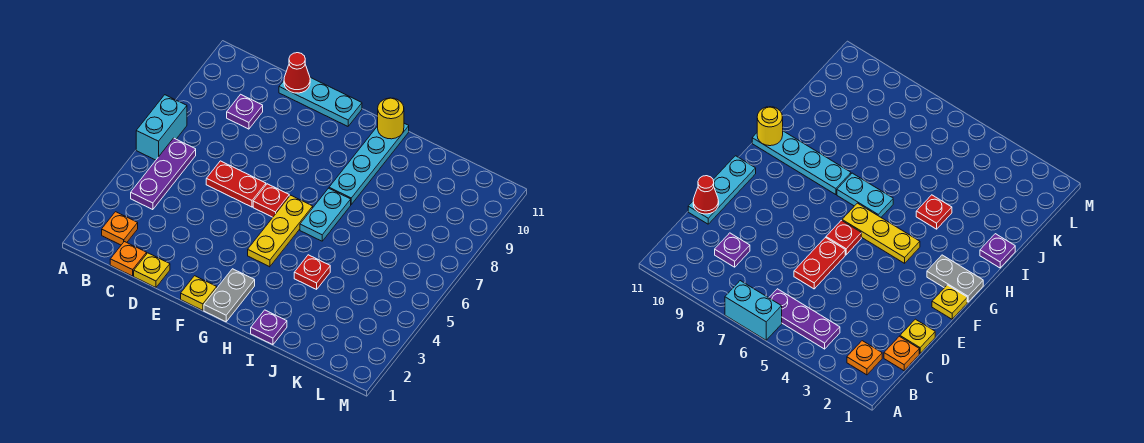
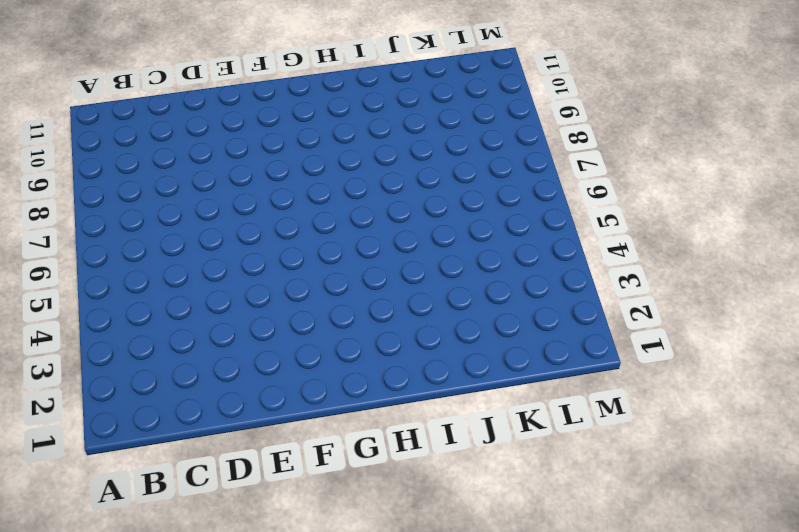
none -> cyan brick A6:A7 level 1
none -> orange plate B2 level 1
none -> purple plate B4:B6 level 1

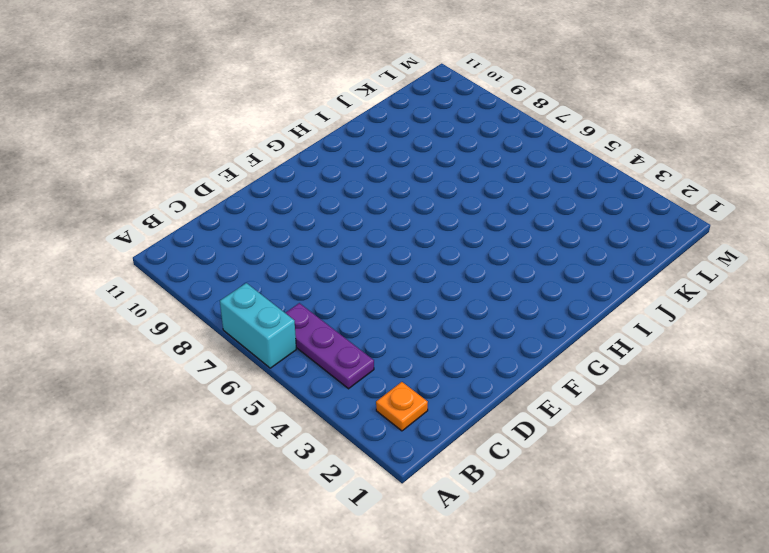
none -> orange plate C1 level 1
none -> purple plate C9 level 1
none -> yellow plate D1 level 1

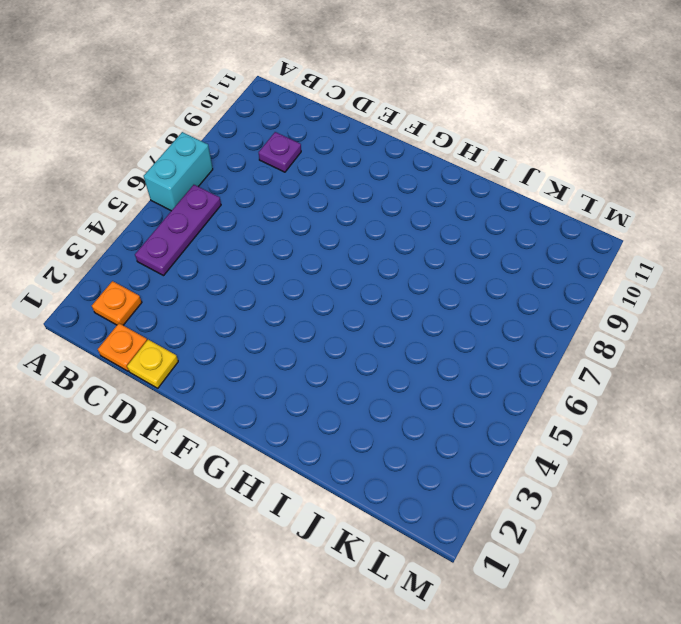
none -> red plate D6:E6 level 1
none -> cyan plate D11:F11 level 1
none -> yellow plate F1 level 1

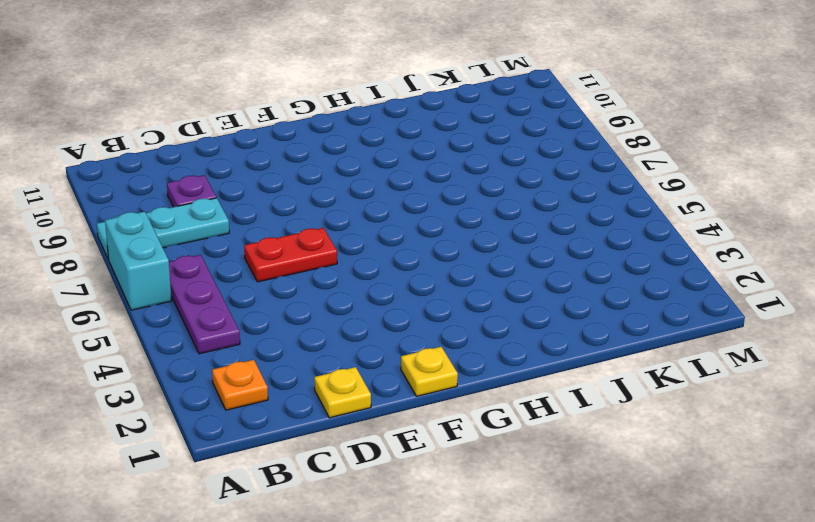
cyan plate A8:C8 level 1 -> cyan plate D11:F11 level 1
none -> orange plate C1 level 1
none -> red plate F6 level 1
none -> grey plate G1:G2 level 1

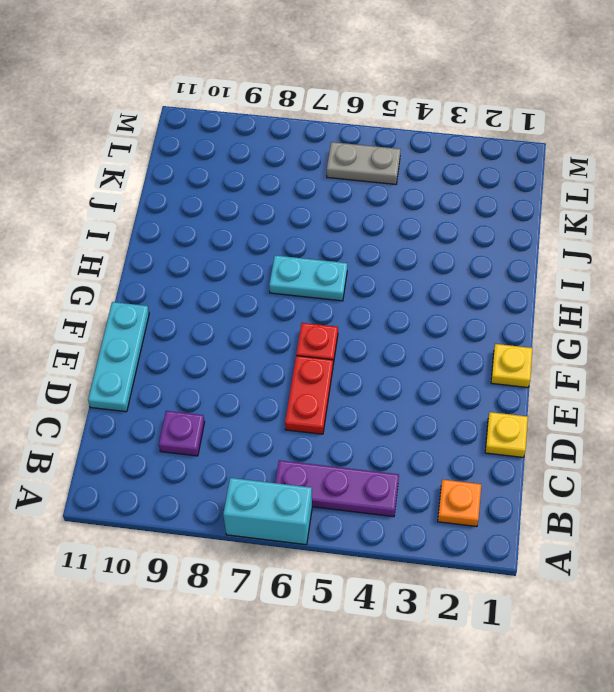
grey plate L5:L6 level 1 -> grey plate G1:G2 level 1
none -> orange plate C1 level 1
none -> yellow plate G4:G6 level 1
none -> cyan plate H8:H11 level 1

